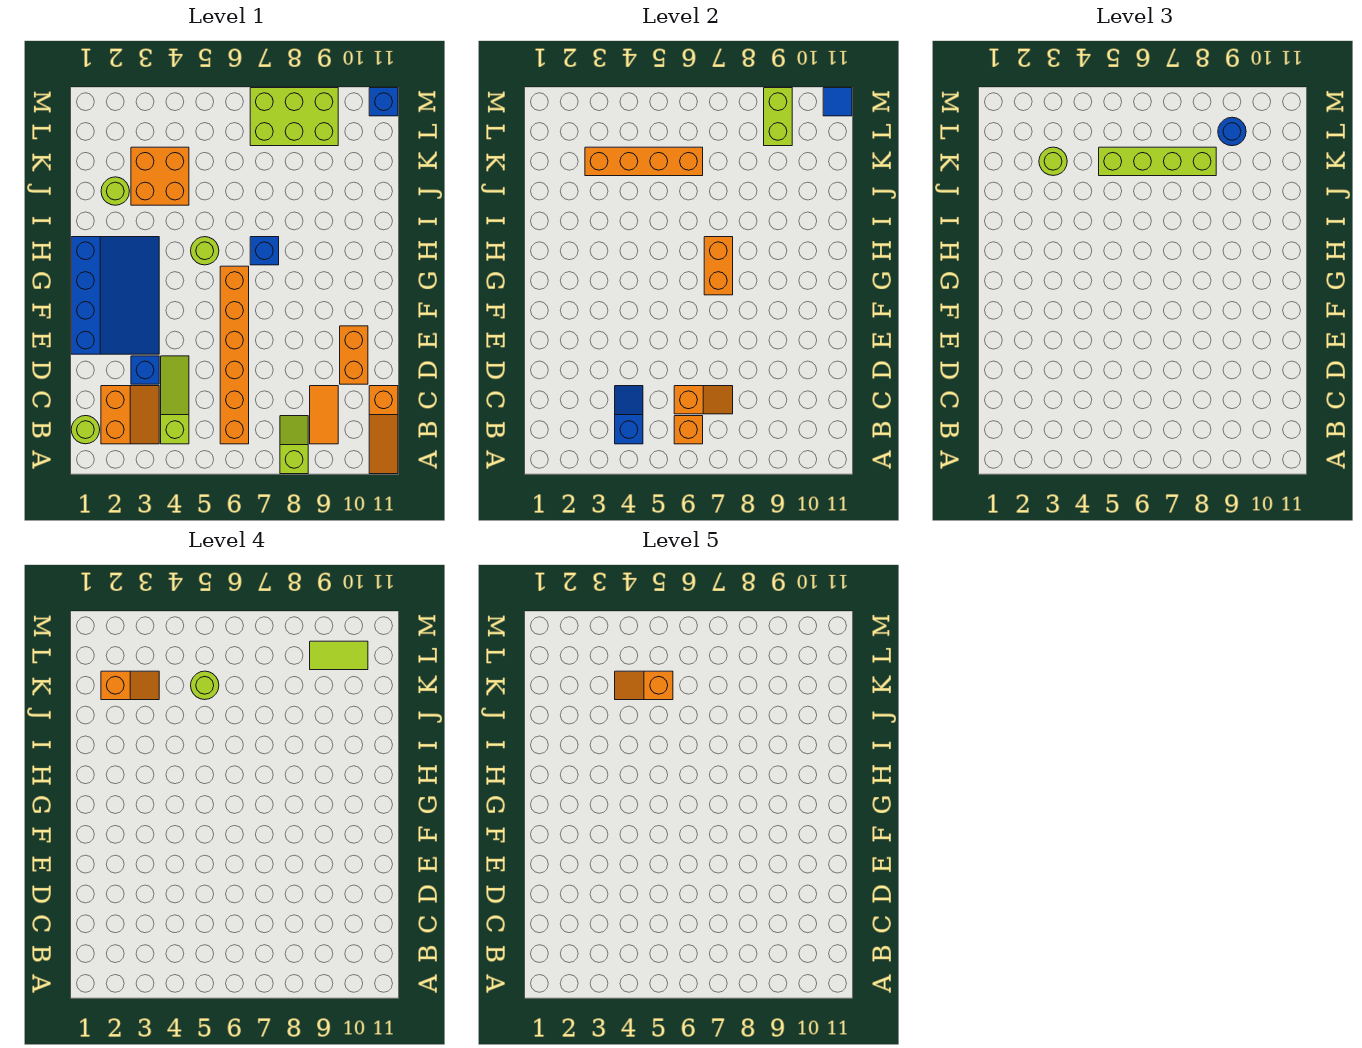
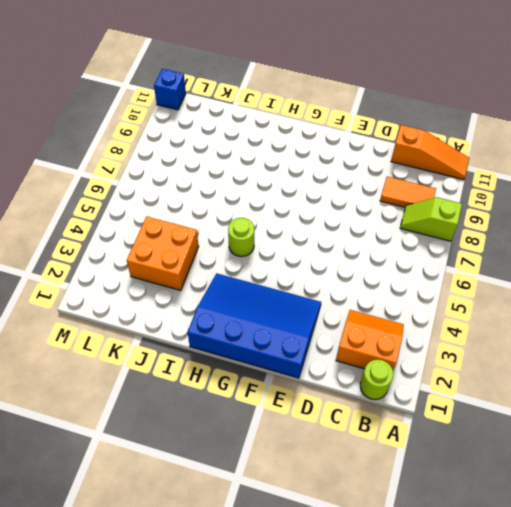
none -> lime slope B4:D4 level 1 top B
none -> orange brick B6:G6 level 1
none -> blue brick D3 level 1
none -> orange brick D10:E10 level 1

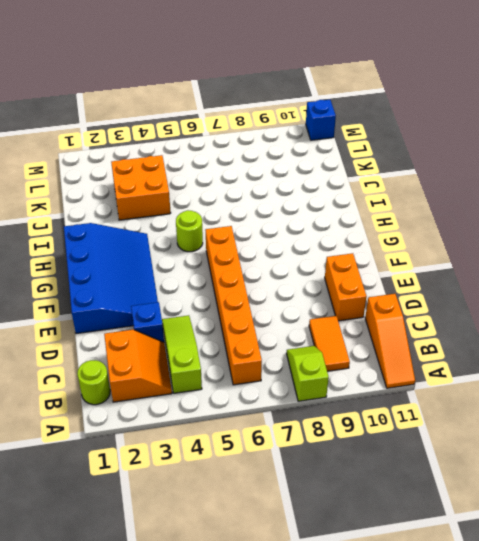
none -> blue brick H7 level 1
none -> lime round brick J2 level 1
none -> lime brick L7:M9 level 1
none -> blue slope B4:C4 level 2 top B

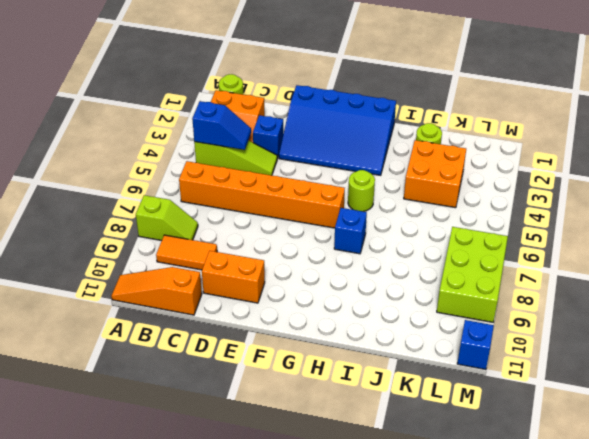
none -> orange brick B6 level 2
none -> orange slope C6:C7 level 2 top 6
none -> orange brick G7:H7 level 2
none -> orange brick K3:K6 level 2

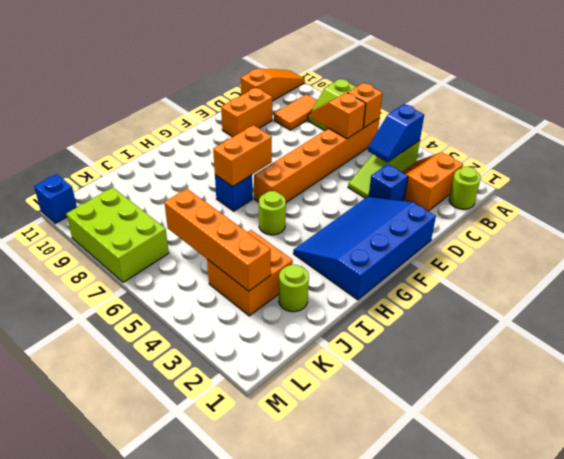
none -> lime brick L9:M9 level 2
none -> blue tile M11 level 2
none -> lime round brick K3 level 3
none -> lime brick K5:K8 level 3

